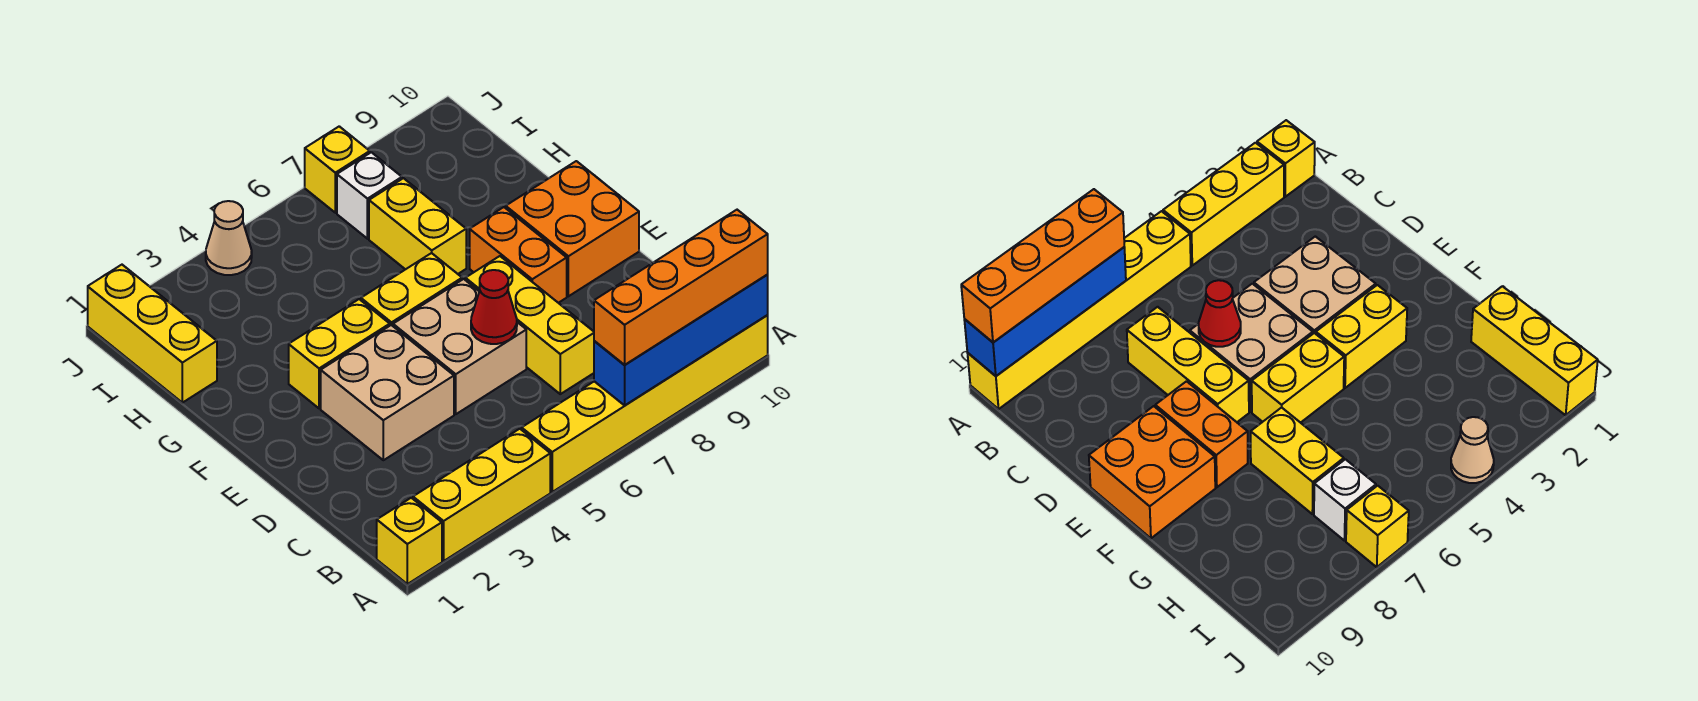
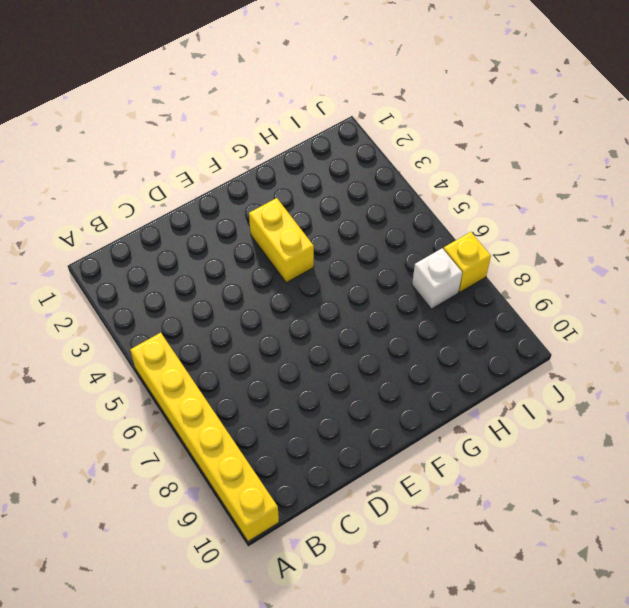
none -> yellow brick A1 level 1
none -> yellow brick A2:A4 level 1
none -> yellow brick C7:E7 level 1

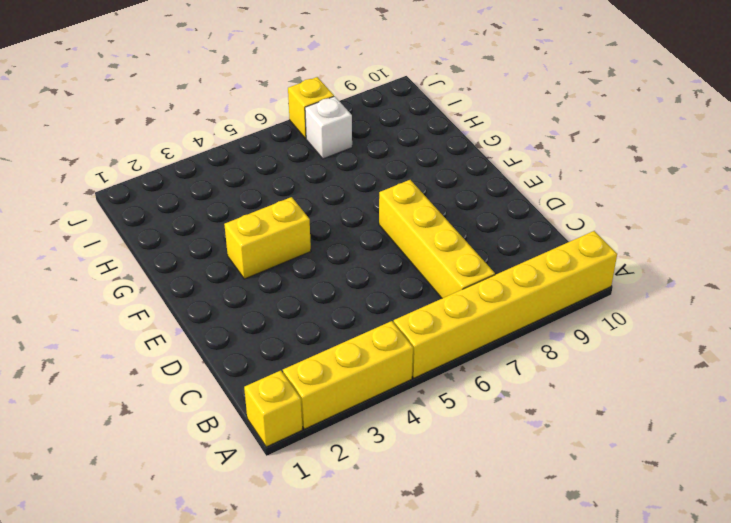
yellow brick B7:E7 level 1 -> yellow brick C7:E7 level 1
none -> tan brick D3:E4 level 1
none -> tan brick D5:E6 level 1
none -> orange brick E8:F8 level 1

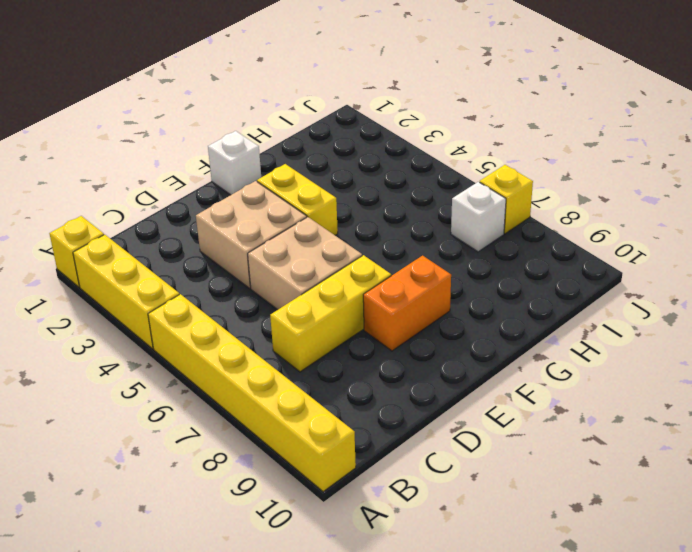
white brick F1 level 1 -> none
none -> orange brick E9:F10 level 1
none -> yellow brick F5:F6 level 1
none -> yellow brick G7:H7 level 1

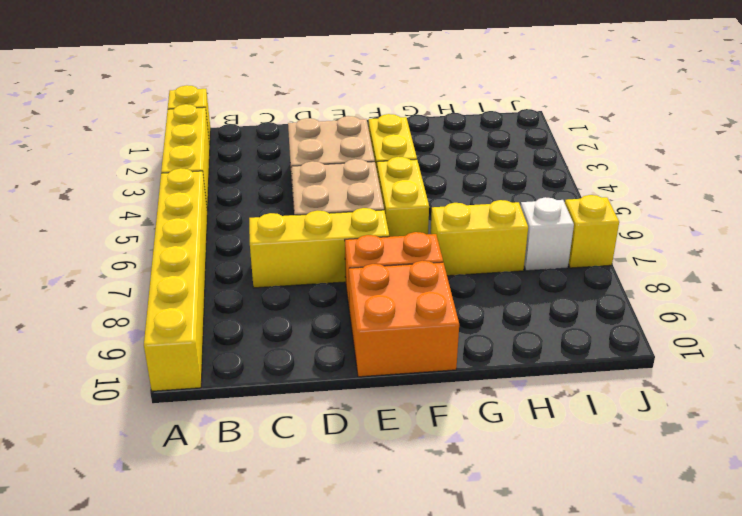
none -> yellow brick H1:J1 level 1
none -> tan cone J4 level 1
none -> blue brick A7:A10 level 2

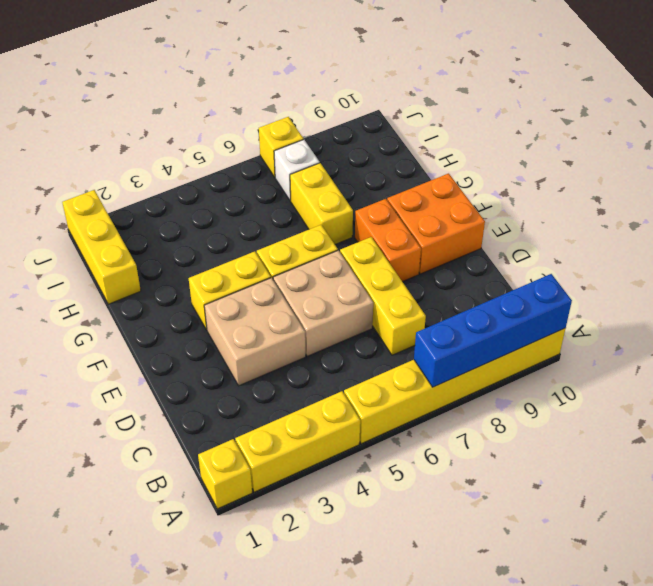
none -> tan cone J4 level 1
none -> red cone D6 level 2
none -> orange brick A7:A10 level 3

